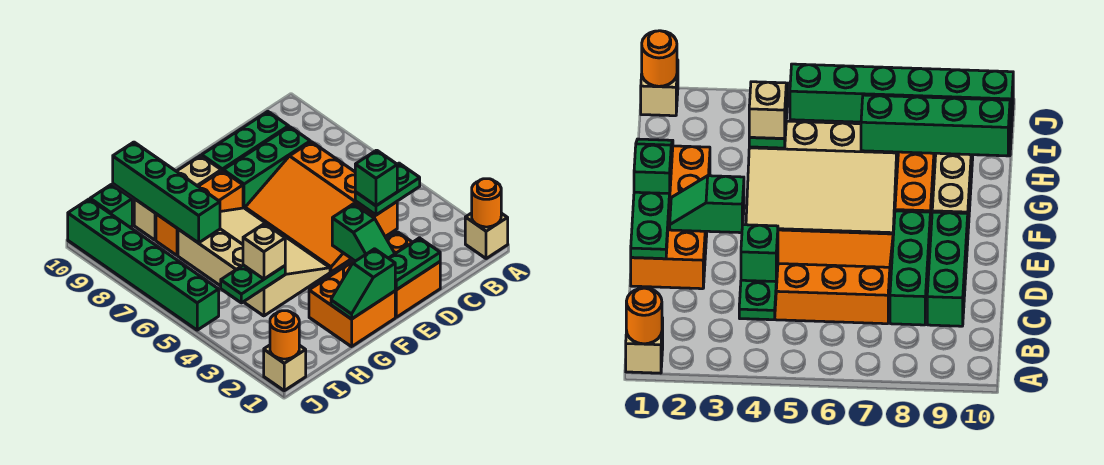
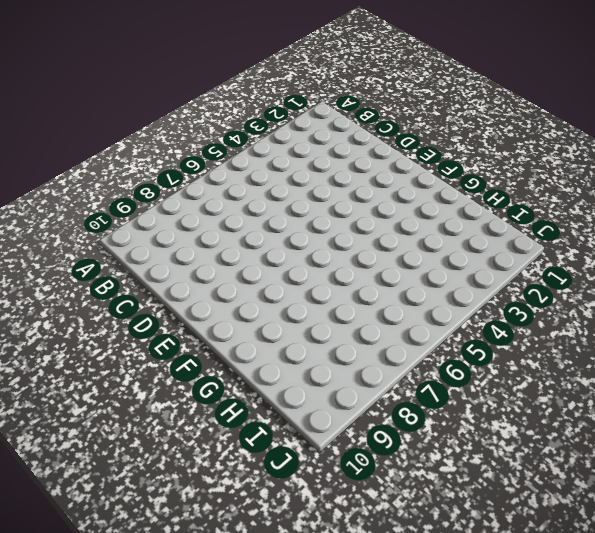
none -> tan brick A1 level 1
none -> orange slope C4:E7 level 1 top C
none -> green brick C8:E8 level 1

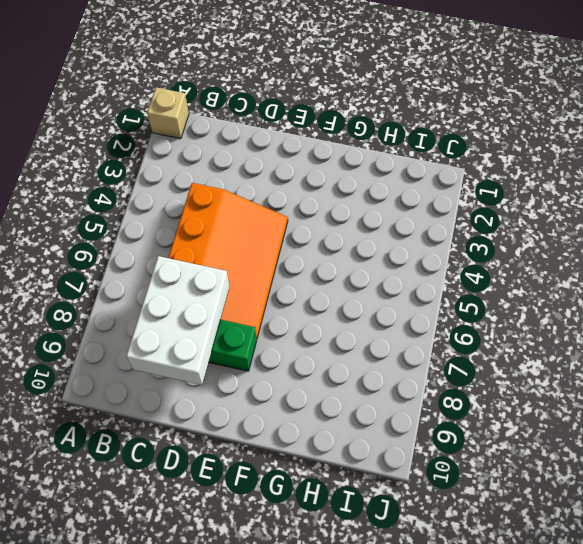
white brick C7:D9 level 2 -> none
none -> green brick C9:E9 level 1
none -> orange brick D1:E2 level 1
none -> orange brick F1:G2 level 1

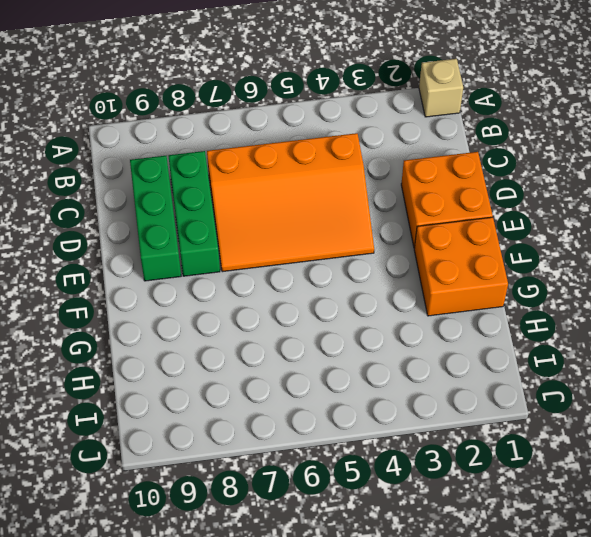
none -> tan slope F4:H7 level 1 top H
none -> orange brick F8:H8 level 1
none -> tan brick F9:H9 level 1

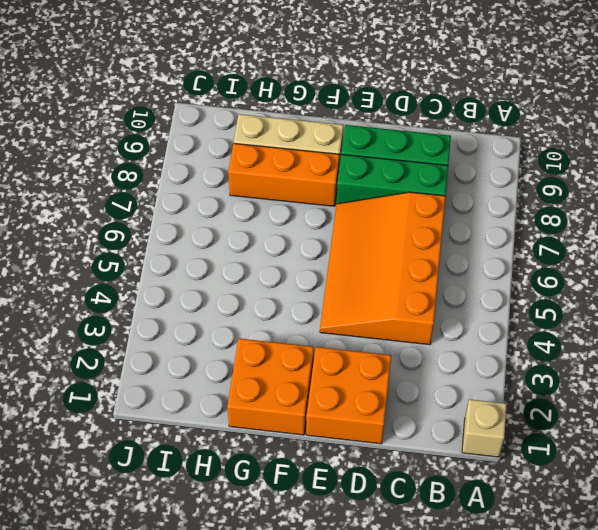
none -> tan slope F4:H7 level 1 top H
none -> green brick I10 level 1
none -> tan brick J1 level 1

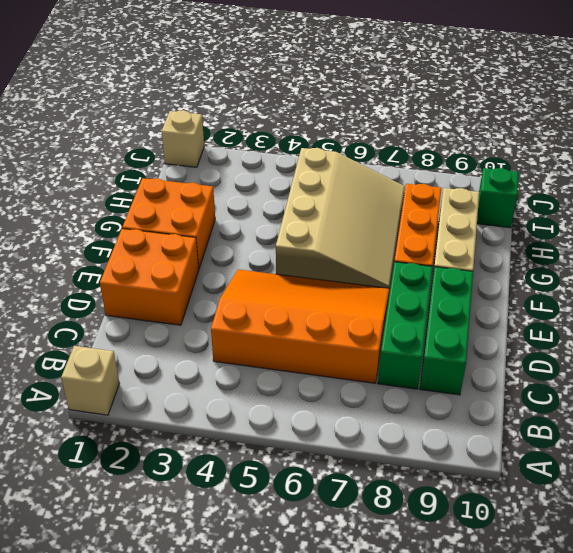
tan slope F5:I7 level 1 top 5 -> tan slope F4:H7 level 1 top H
none -> green brick J5:J10 level 1
none -> orange round brick A1 level 2
none -> green plate B4:C4 level 2

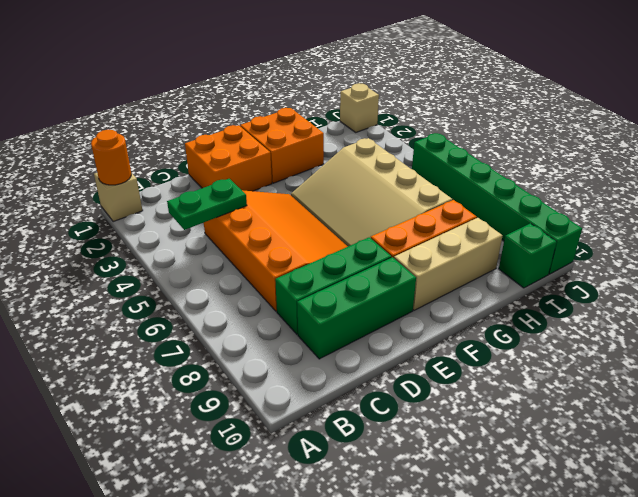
none -> green plate D1:E1 level 2
none -> green slope E2:E3 level 2 top 3
none -> green slope F1:G1 level 2 top F

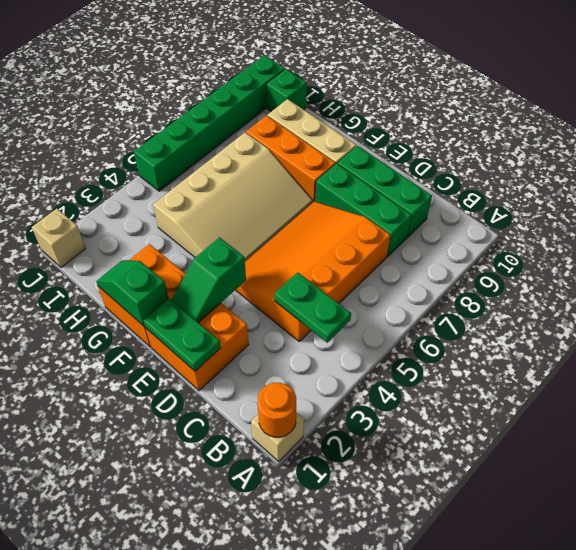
none -> green plate H4:I4 level 2
none -> green brick H7:H10 level 2
none -> orange round brick J1 level 2

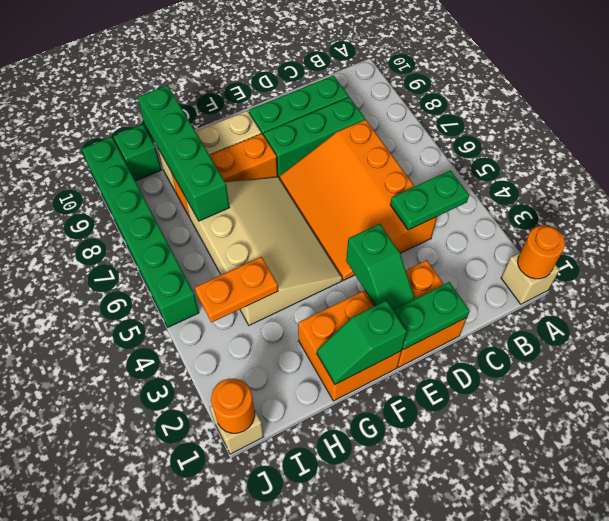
orange plate H4:I4 level 2 -> green plate H4:I4 level 2
none -> green brick C4 level 3
none -> tan brick H4 level 3

